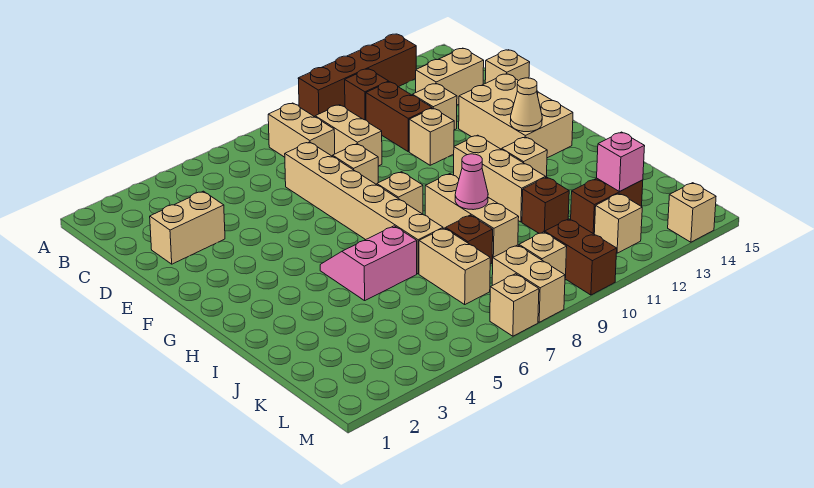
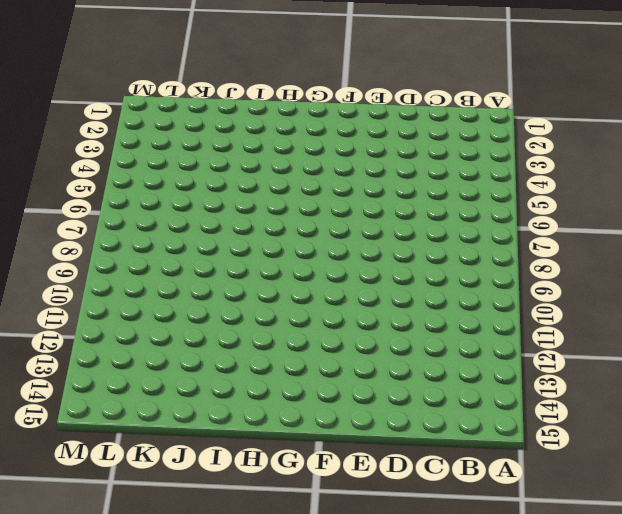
none -> brown brick A10:A13 level 1
none -> tan brick B8:C8 level 1
none -> brown brick B11 level 1
none -> tan brick C9:D9 level 1

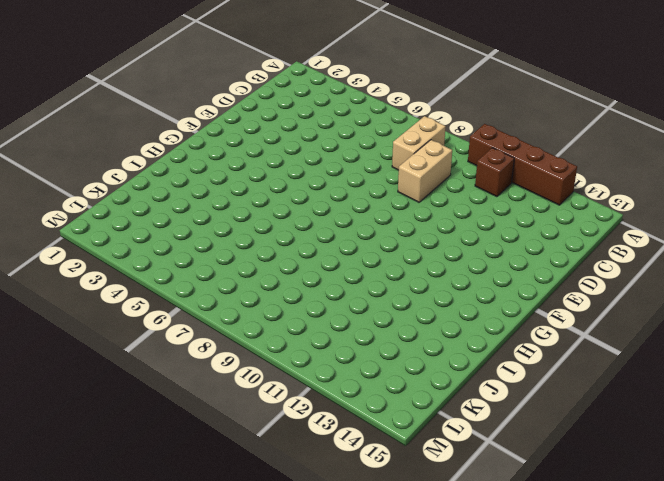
none -> brown brick C11:D11 level 1
none -> tan brick C13:C14 level 1
none -> tan brick D2:D3 level 1
none -> tan brick D7:I7 level 1

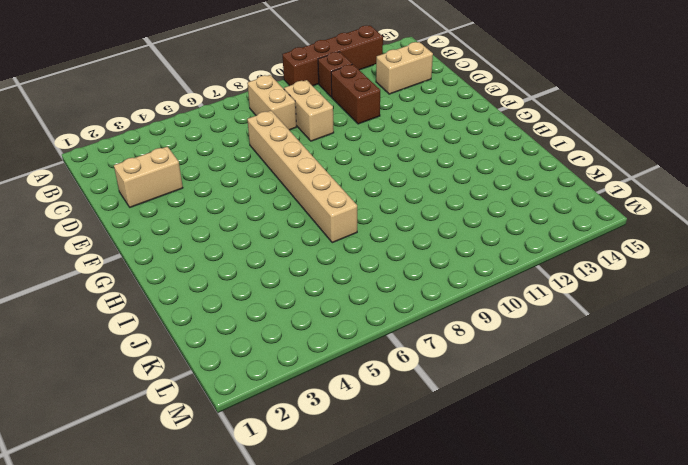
none -> tan brick D12 level 1
none -> tan brick D15 level 1
none -> tan brick E8 level 1
none -> tan brick E11 level 1

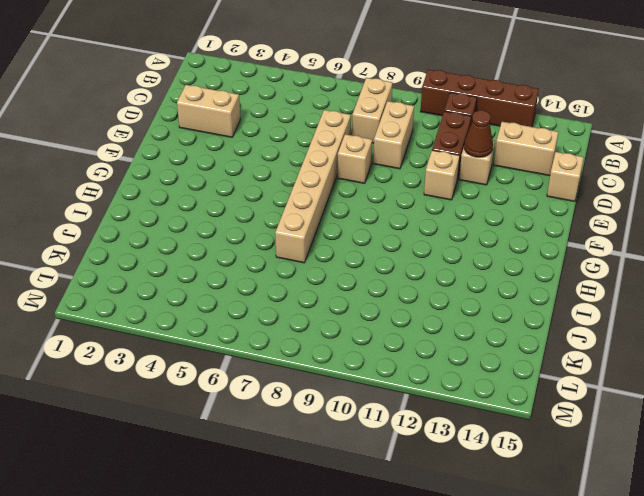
brown cone D12 level 2 -> none
none -> tan brick E13:G14 level 1
none -> tan brick G8 level 1
none -> tan brick G11:I11 level 1
none -> pink slope H5:I6 level 1 top I

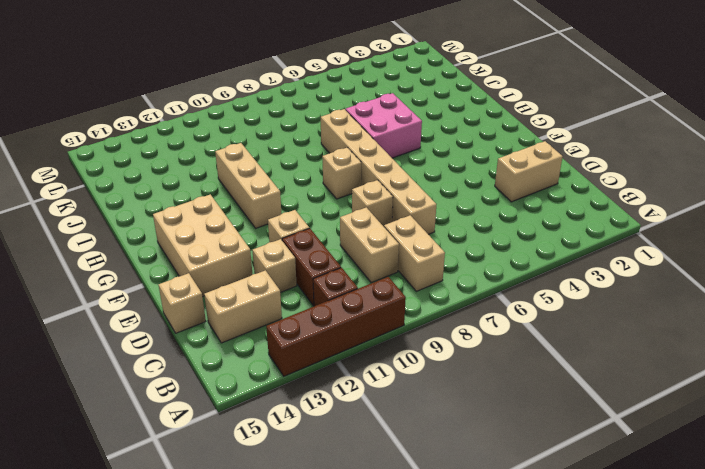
pink brick H5:I6 level 1 -> pink slope H5:I6 level 1 top I
none -> tan brick H9:J9 level 1
none -> tan brick H12 level 1
none -> tan brick J7:K7 level 1
none -> brown brick J8 level 1

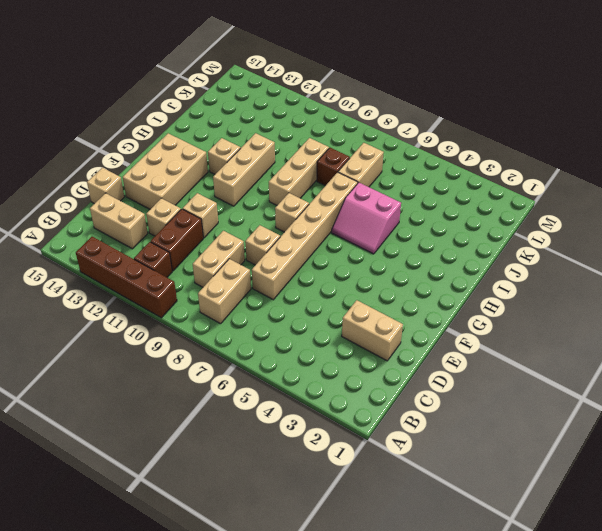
none -> brown brick J11 level 1
none -> brown brick K12:K13 level 1
none -> tan brick L8:M8 level 1
none -> tan brick L9 level 1

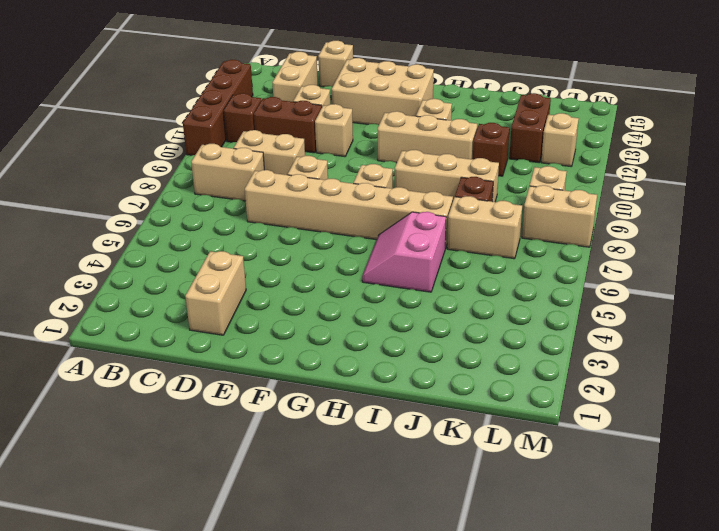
none -> brown brick L10:M10 level 1
none -> tan brick M7 level 1
none -> tan brick M14 level 1
none -> tan cone G13 level 2

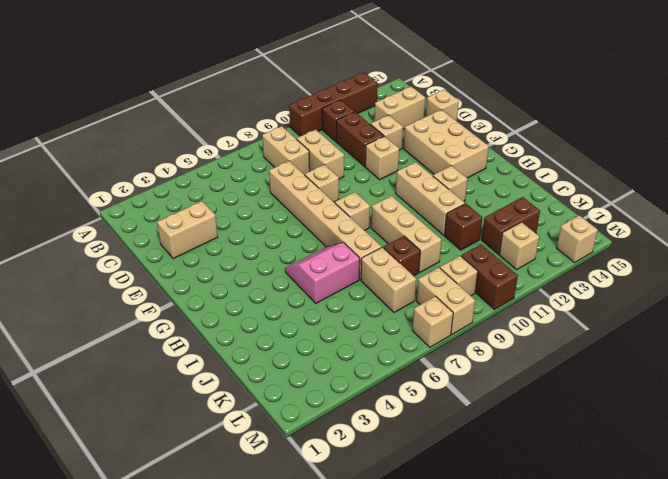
none -> tan cone G13 level 2
none -> pink cone I9 level 2
none -> pink brick K13 level 2

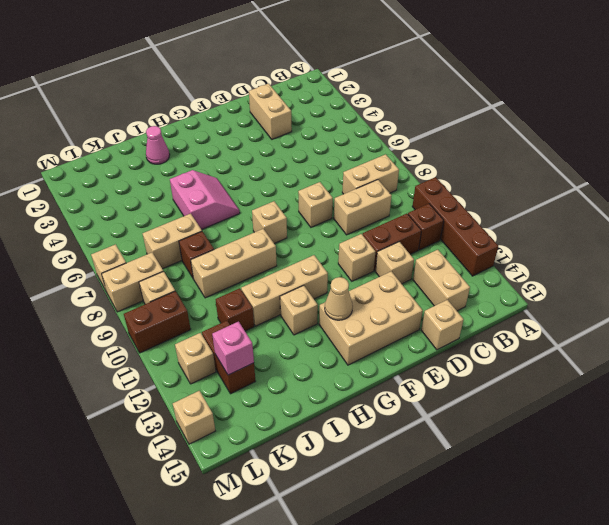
pink cone I2 level 1 -> pink cone I9 level 2
none -> tan brick D7:I7 level 1

